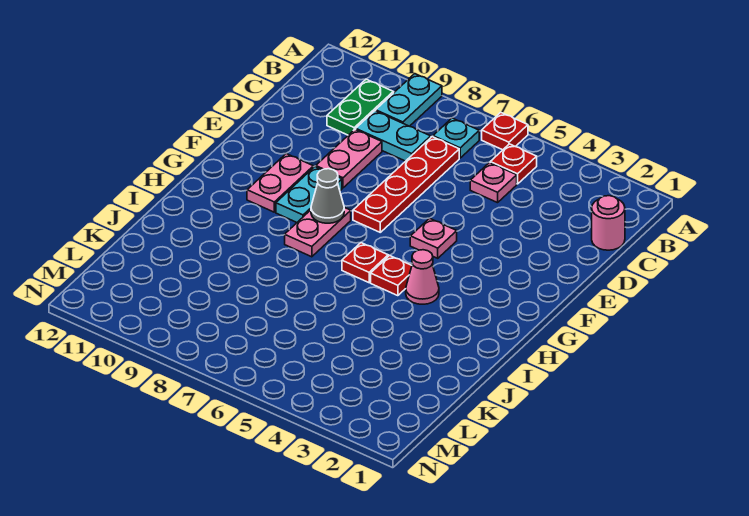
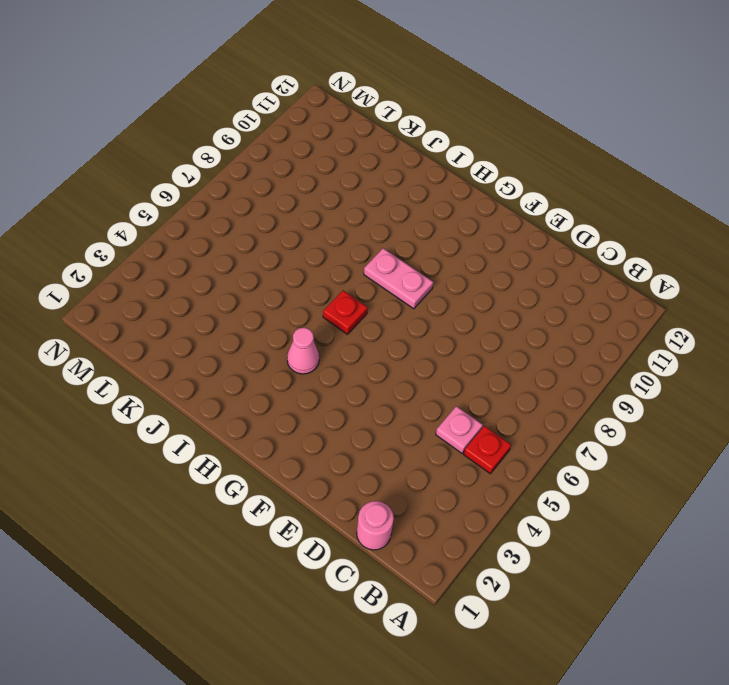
none -> red plate A6 level 1
none -> cyan plate A9:B9 level 1
none -> cyan plate B7 level 1

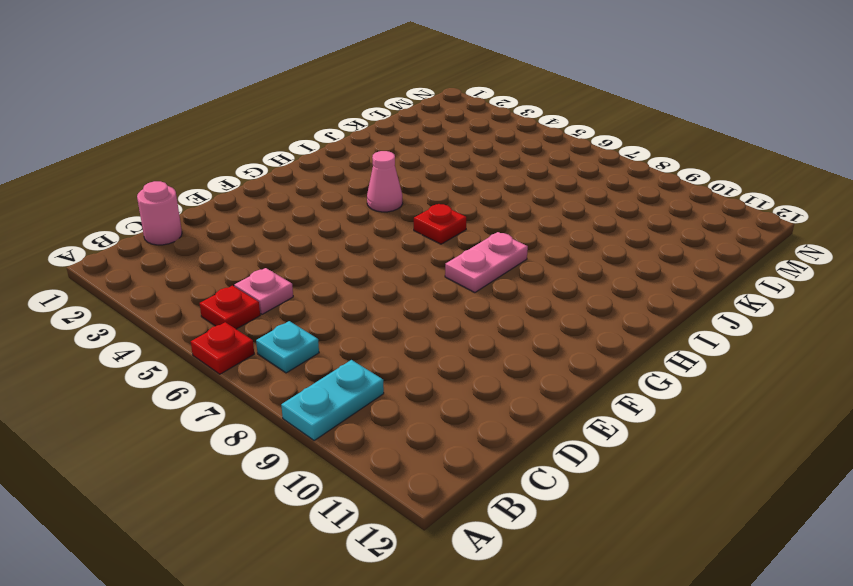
none -> green plate B10:C10 level 1
none -> red plate C7:F7 level 1
none -> cyan plate C8:C9 level 1

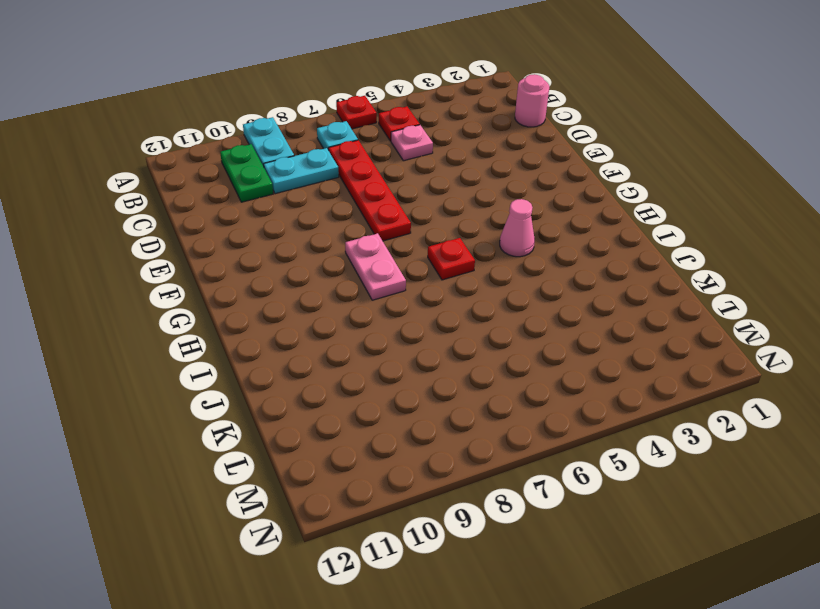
none -> pink plate D9:E9 level 1
none -> pink plate F5 level 1
none -> cyan plate F9:G9 level 1

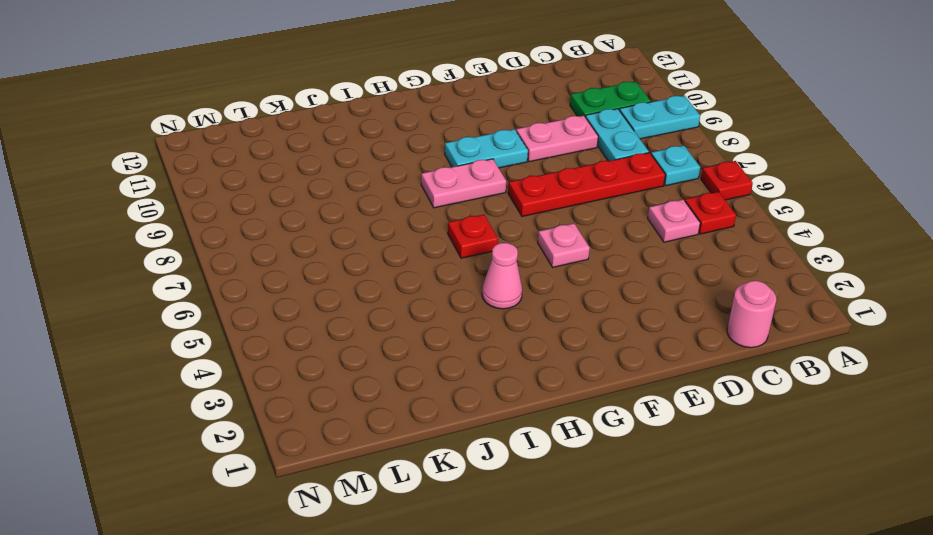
none -> pink plate F10:G10 level 1
none -> red plate H5 level 1
none -> grey cone G8 level 2

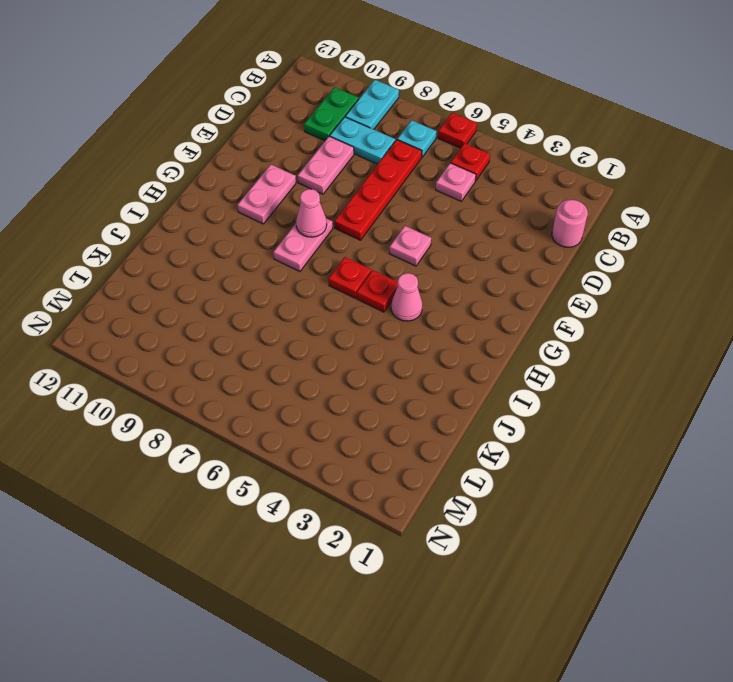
pink cone G8 level 2 -> grey cone G8 level 2
none -> cyan plate F9:G9 level 1

